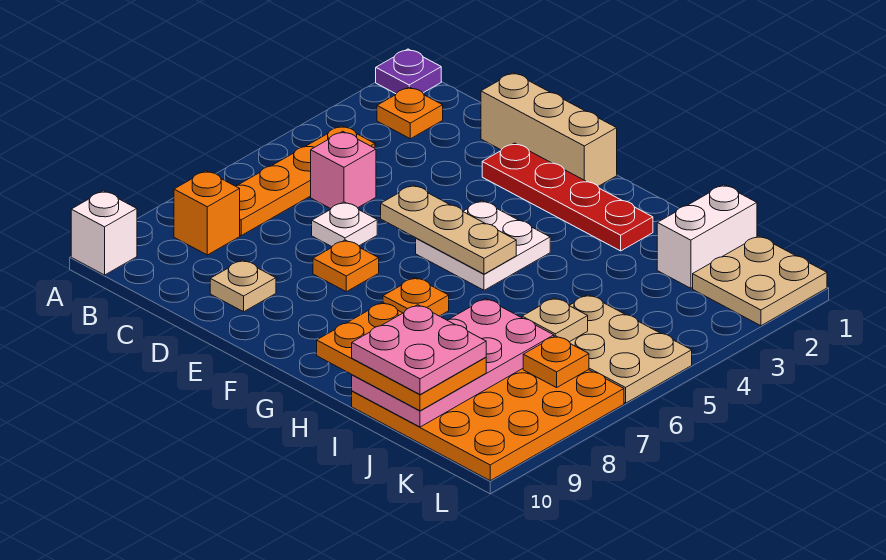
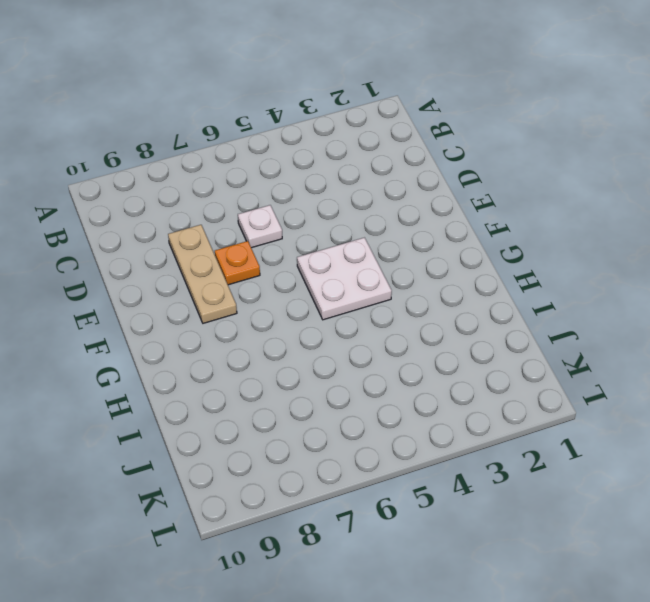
tan plate D8:F8 level 1 -> tan plate E5:G5 level 2
none -> purple plate A1 level 1
none -> white brick A10 level 1
none -> orange plate B2 level 1

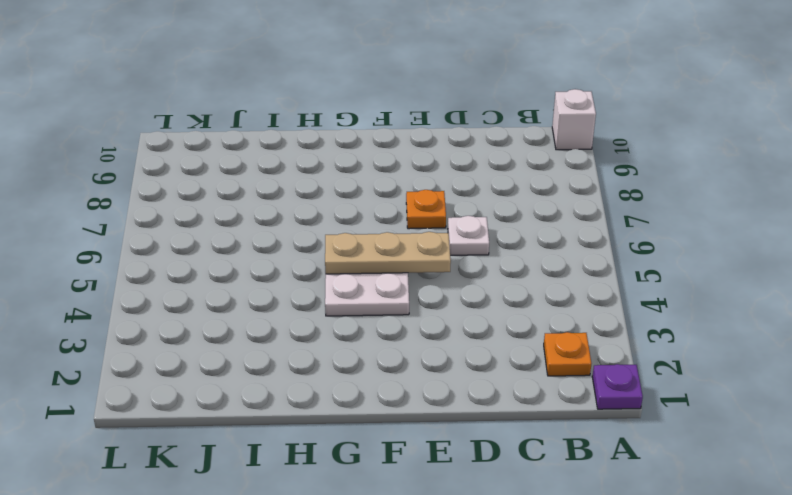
none -> orange plate B4:B7 level 1
none -> orange brick B8 level 1
none -> pink brick C5 level 1

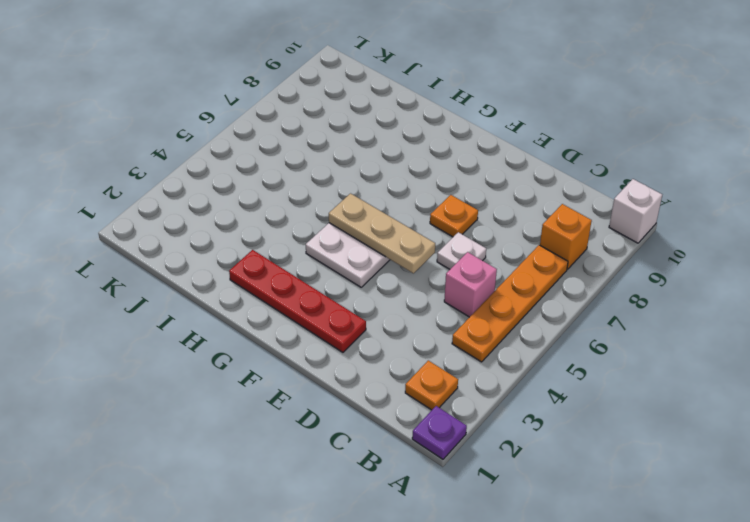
none -> tan brick D1:F1 level 1
none -> tan plate D9 level 1
none -> orange plate G7 level 1

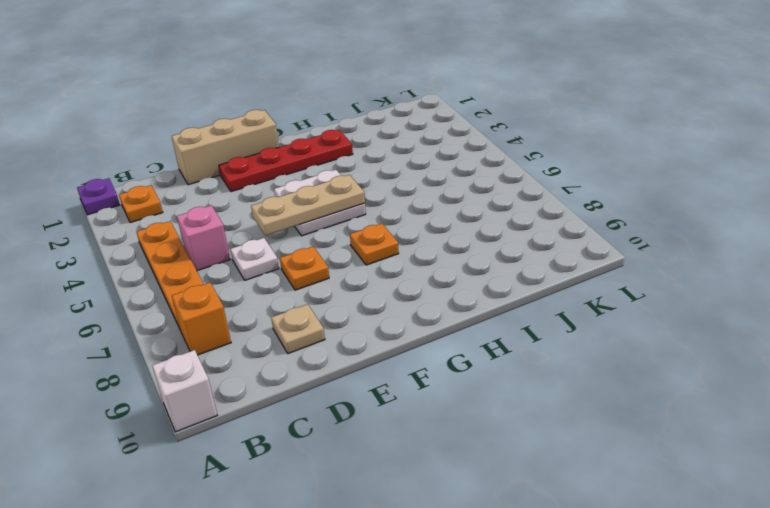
none -> orange plate I7:L10 level 1
none -> white brick J1:J2 level 1
none -> tan plate J5:L6 level 1

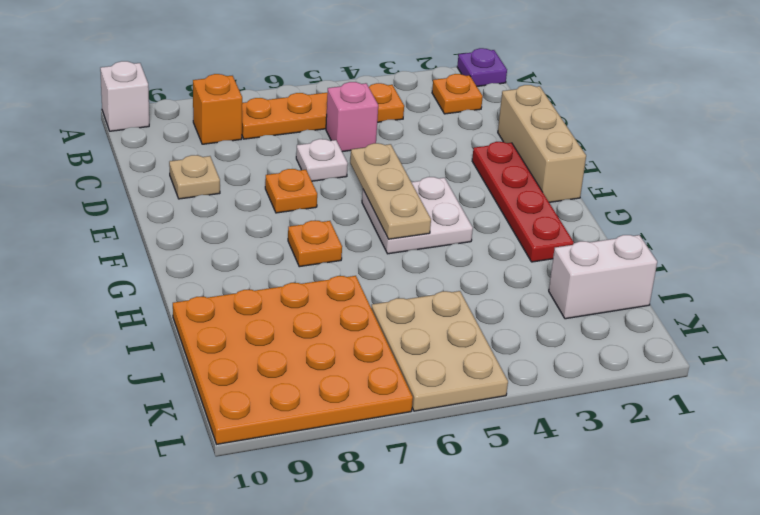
none -> tan plate K1:L2 level 1
none -> pink plate I7:J10 level 2
none -> tan plate J6 level 2

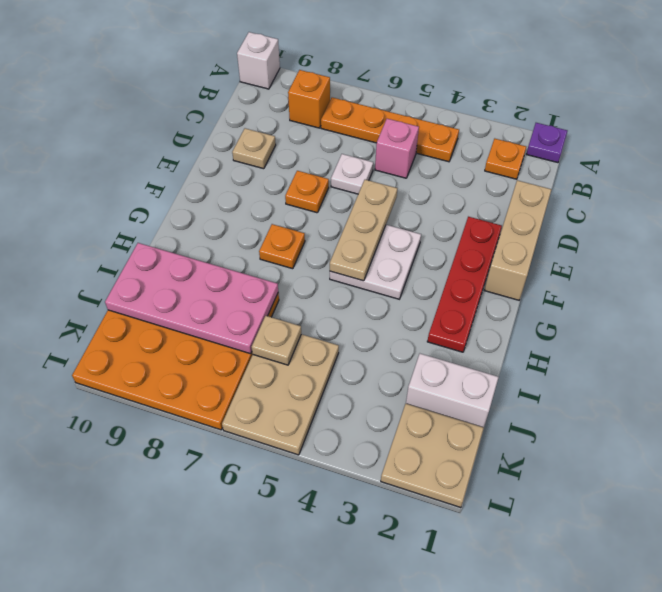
none -> orange plate K7 level 2
none -> orange plate H9:J10 level 3
none -> pink plate I9:J10 level 4

